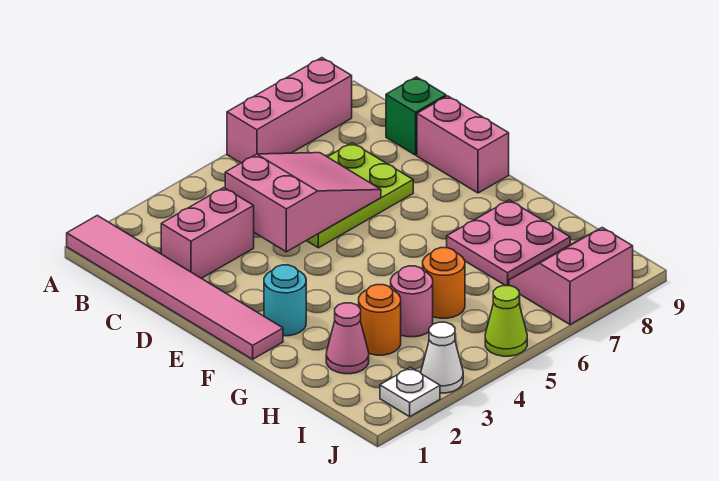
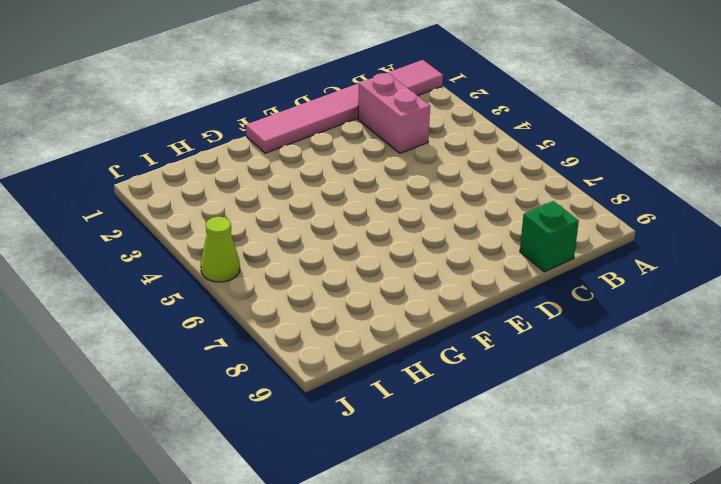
none -> pink brick A6:A8 level 1
none -> lime plate C5:D7 level 1
none -> pink brick D9:E9 level 1

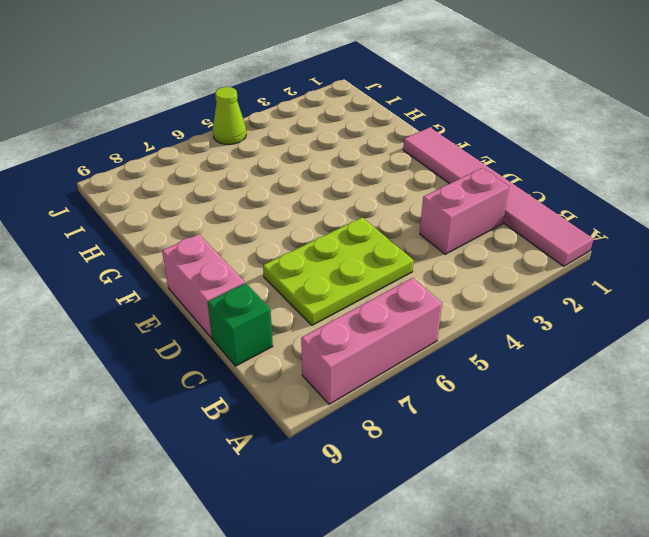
none -> cyan round brick F2 level 1
none -> pink plate G7:H8 level 1
none -> pink cone H2 level 1

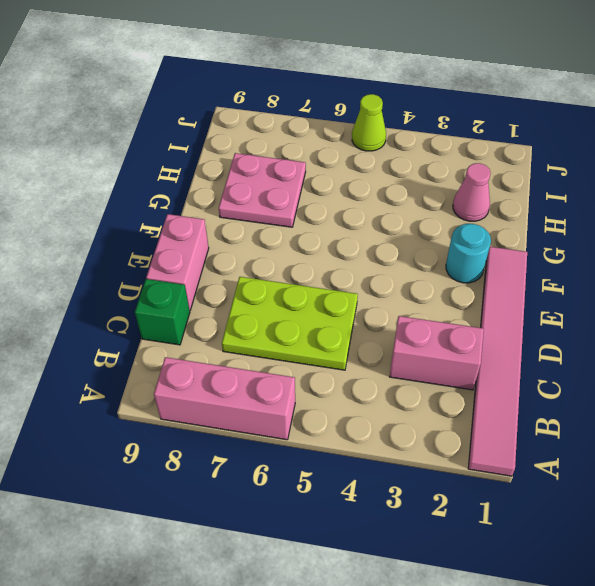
none -> orange round brick H3 level 1
none -> pink round brick H4 level 1
none -> orange round brick H5 level 1

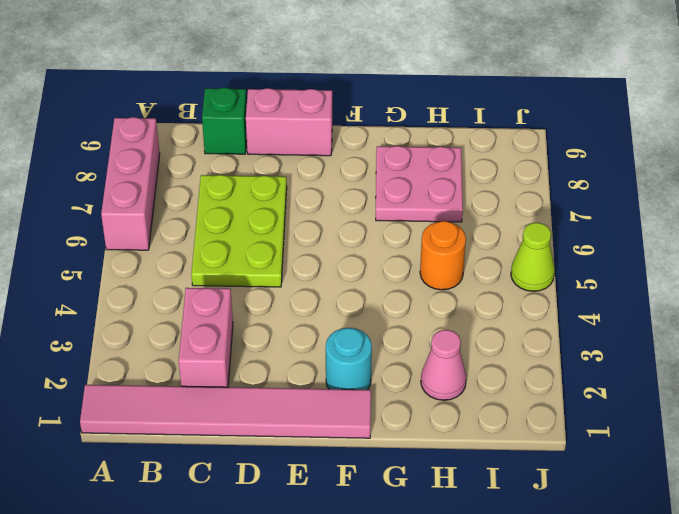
none -> orange round brick H3 level 1
none -> pink round brick H4 level 1
none -> pink slope I7:J8 level 1 top J

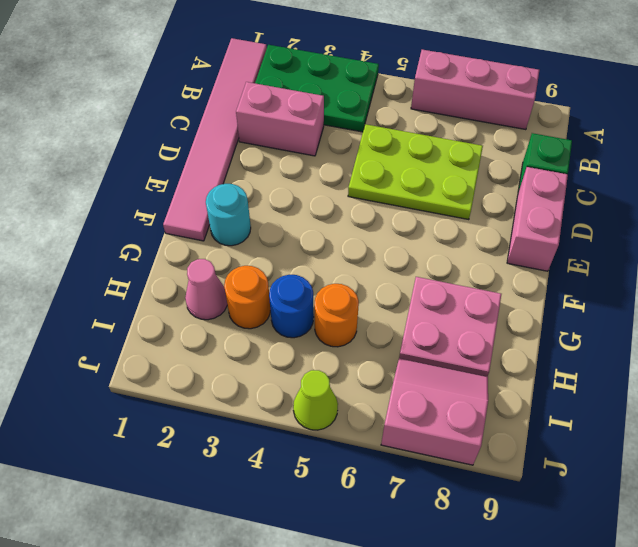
green plate A2:B4 level 1 -> none
blue round brick H4 level 1 -> pink round brick H4 level 1
none -> white plate J2 level 1
none -> white cone J3 level 1
none -> pink slope C4:D6 level 2 top 4

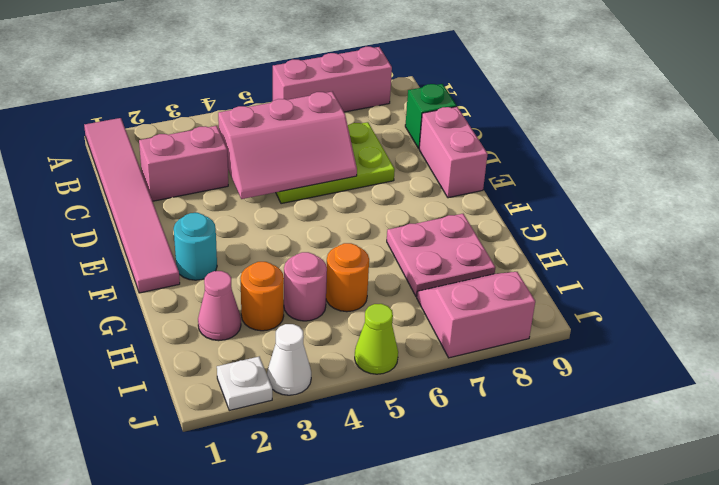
pink slope C4:D6 level 2 top C -> pink slope C4:D6 level 2 top 4

